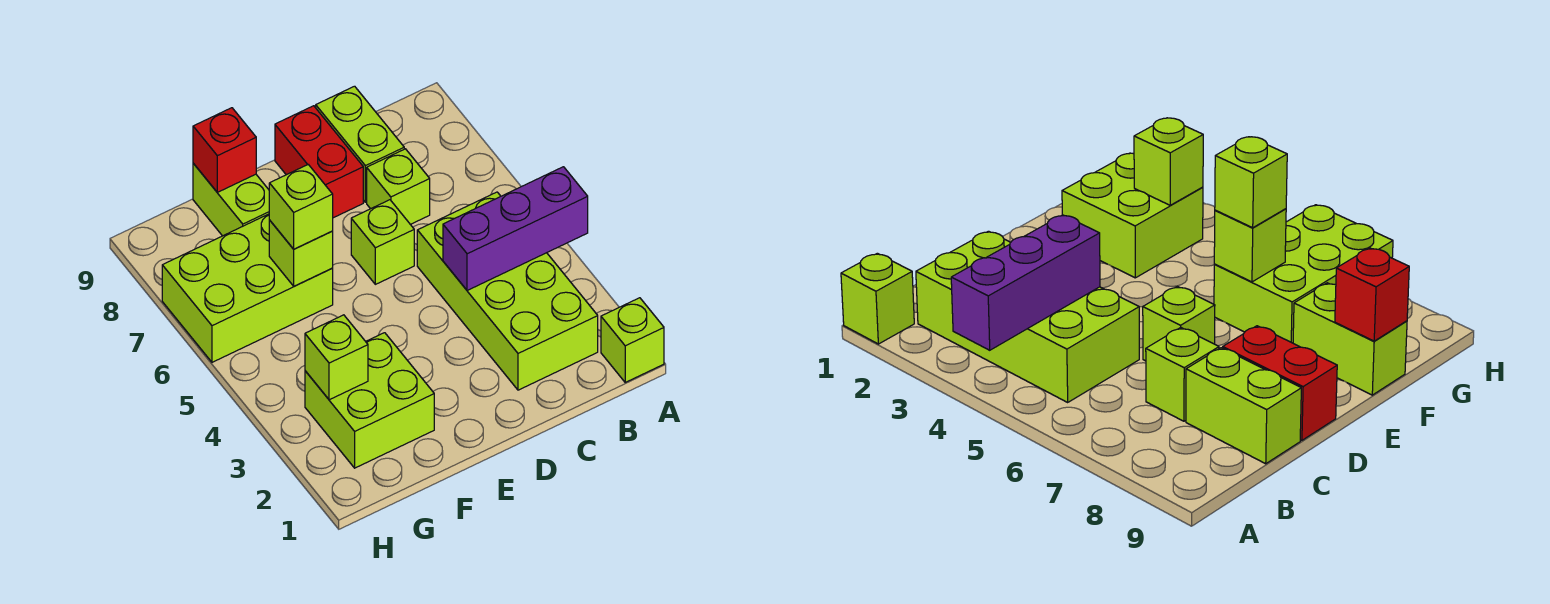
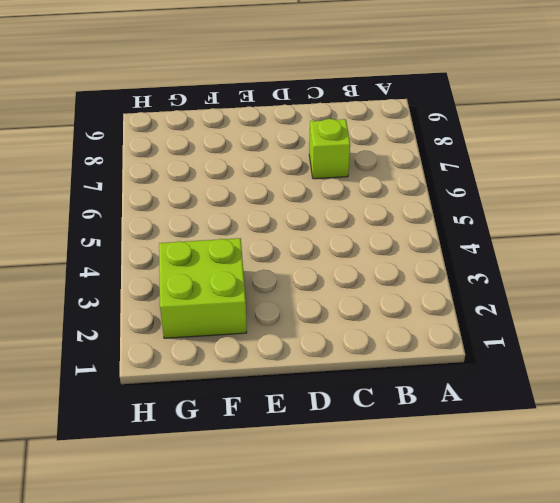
none -> lime brick A1 level 1
none -> lime brick B2:C5 level 1
none -> lime brick C8:C9 level 1

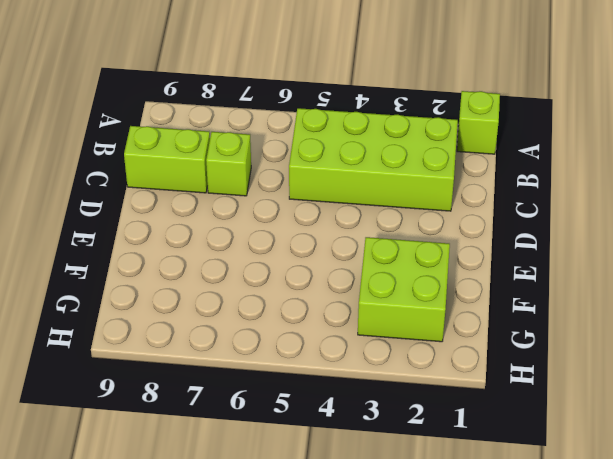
none -> lime brick D6 level 1
none -> red brick D8:D9 level 1
none -> lime brick F6:H7 level 1

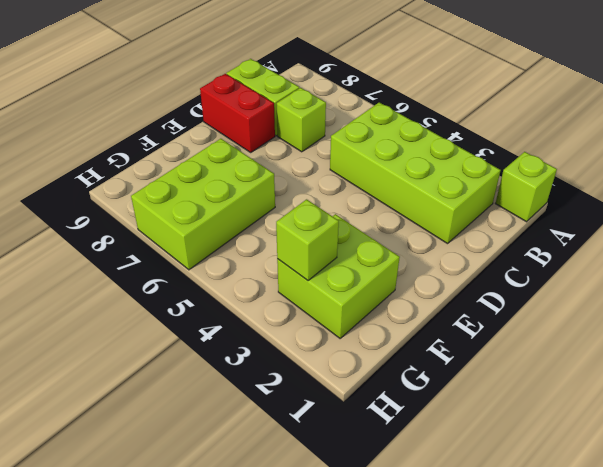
none -> lime brick D6 level 1
none -> lime brick F8:F9 level 1
none -> purple brick A4:C4 level 2

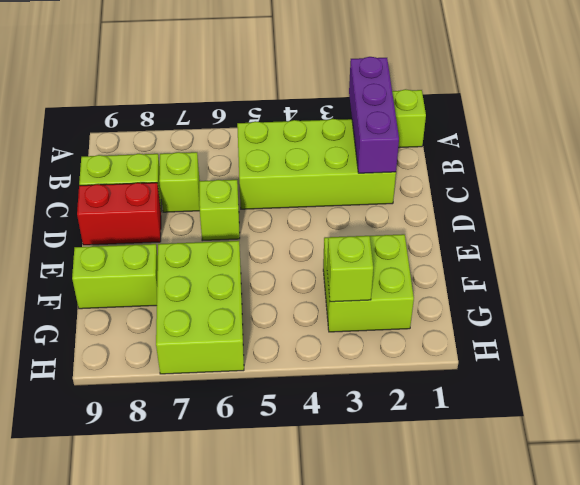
purple brick A2:C2 level 2 -> purple brick A4:C4 level 2
none -> lime brick F6 level 2
none -> red brick F9 level 2
none -> lime brick F6 level 3

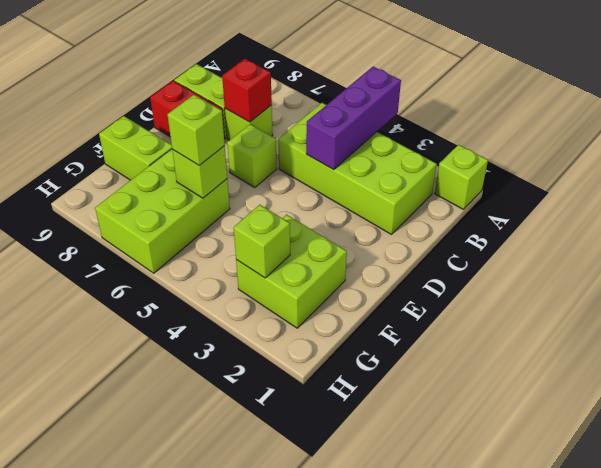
red brick C7 level 2 -> red brick F9 level 2

